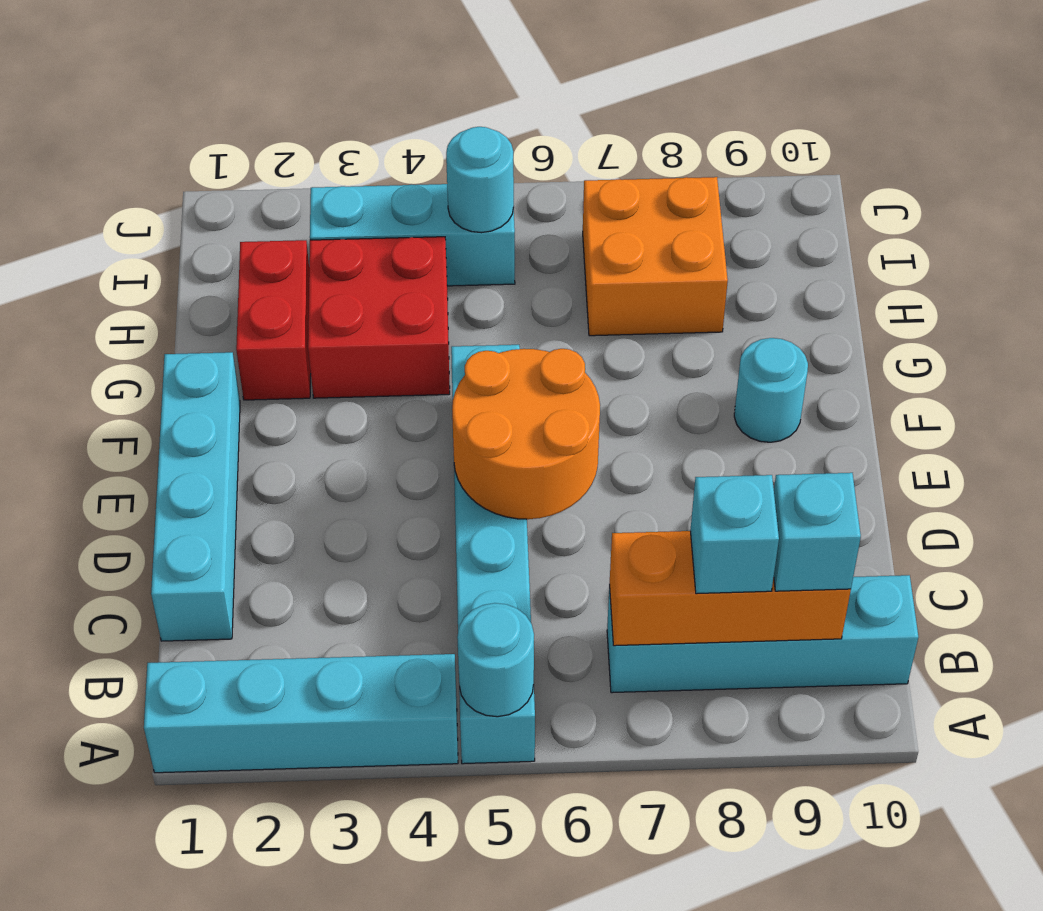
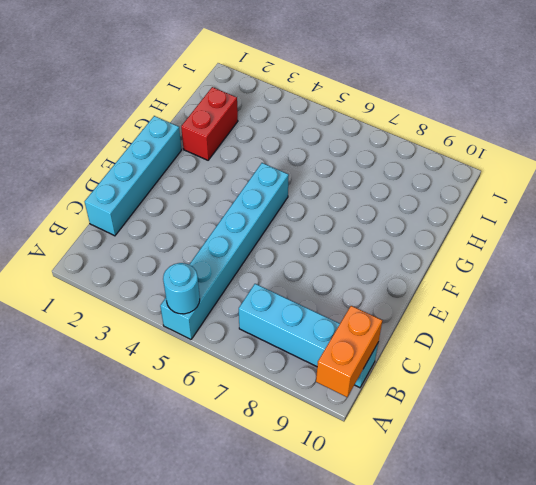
orange brick A10:B10 level 2 -> none
none -> cyan brick A1:A4 level 1
none -> cyan round brick F9 level 1
none -> red brick G3:H4 level 1

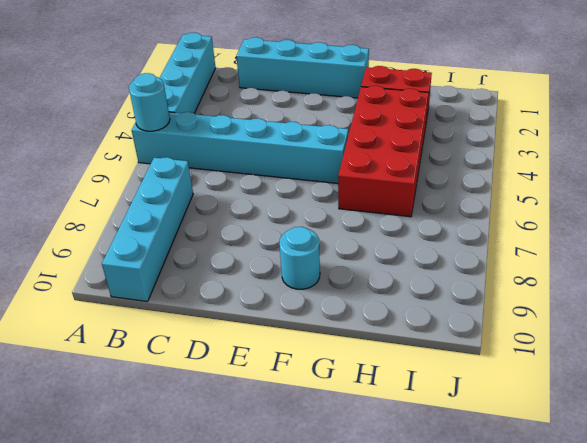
red brick G3:H6 level 1 -> red brick G3:H4 level 1
none -> orange brick H7:I8 level 1
none -> cyan brick I3:I5 level 1
none -> orange brick B7:B9 level 2

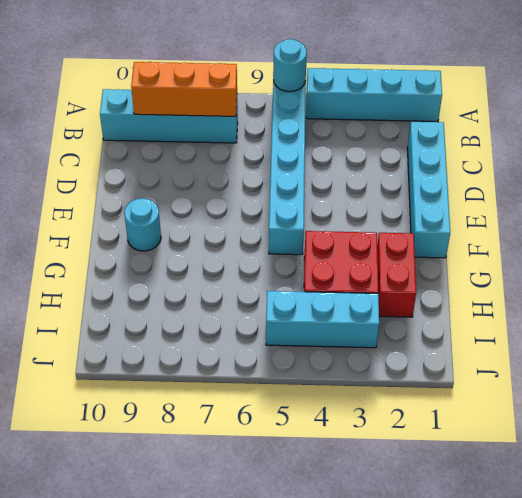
none -> orange brick H7:I8 level 1
none -> orange round brick D5:E6 level 2
none -> cyan round brick I5 level 2

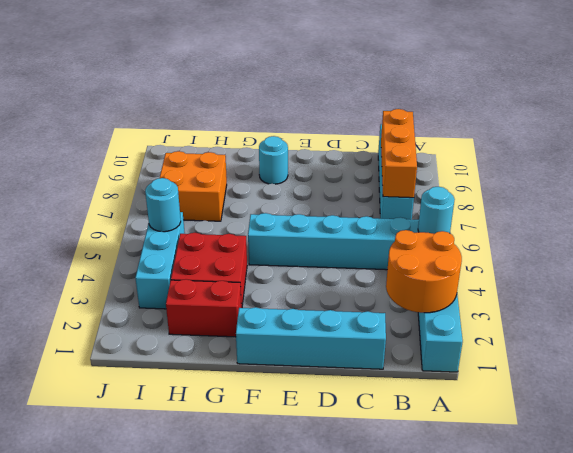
orange round brick A2:B3 level 2 -> orange round brick D5:E6 level 2
none -> cyan brick B8 level 3
none -> cyan brick B9 level 3

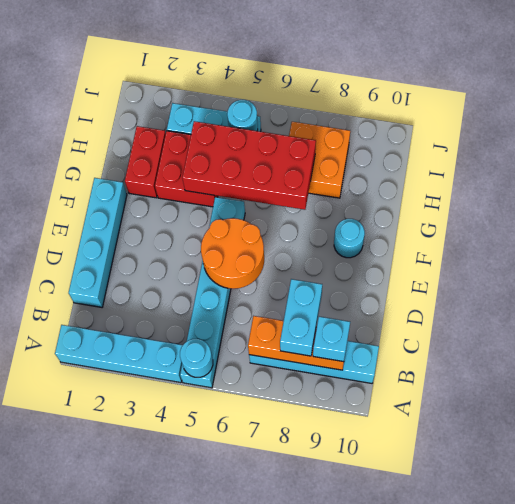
cyan brick B8:C8 level 3 -> cyan brick B8 level 3
red brick G4:H7 level 2 -> none

